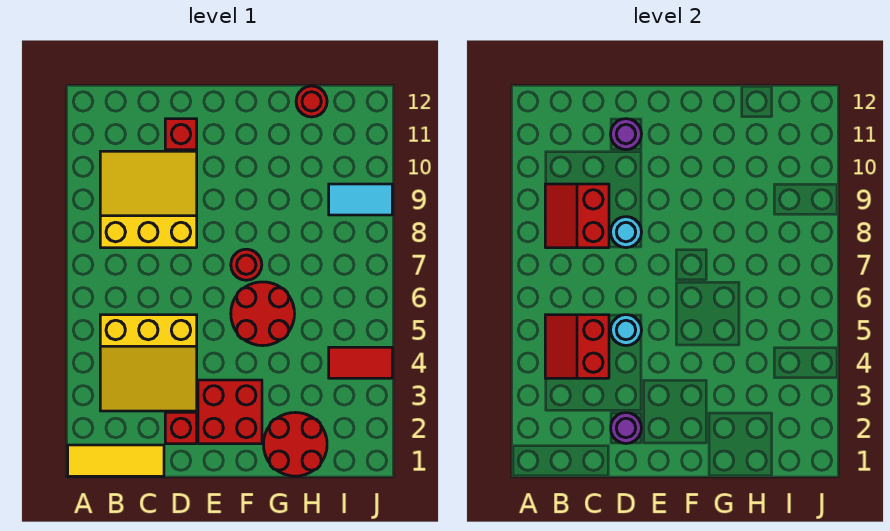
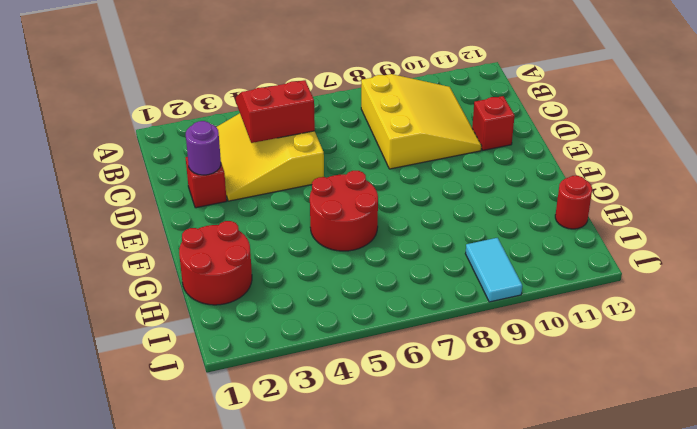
none -> yellow tile A1:C1 level 1
none -> red brick E2:F3 level 1
none -> red round brick F7 level 1

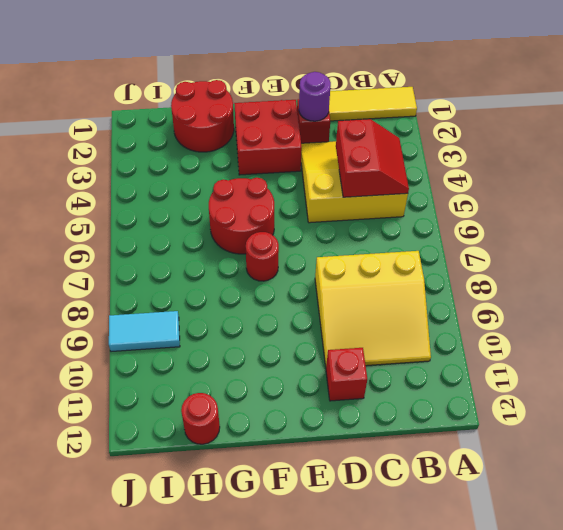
none -> red tile I4:J4 level 1
none -> red slope B8:C9 level 2 top C
none -> cyan round brick D5 level 2

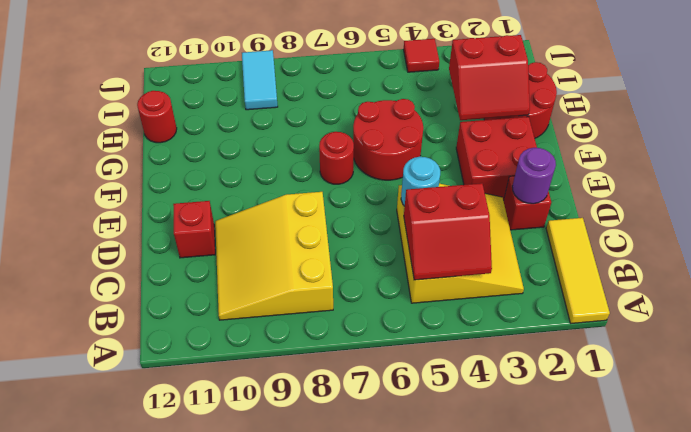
red slope G2:H3 level 2 top H -> red slope B8:C9 level 2 top C
red tile J4 level 1 -> red tile I4:J4 level 1
none -> cyan round brick D8 level 2
none -> purple round brick D11 level 2

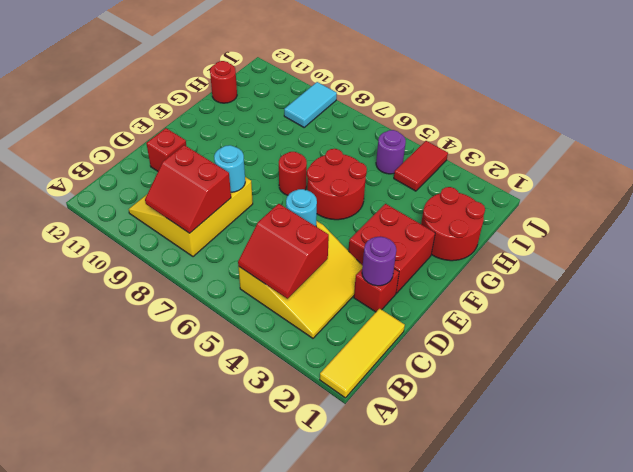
purple round brick I5 level 1 -> purple round brick D11 level 2

